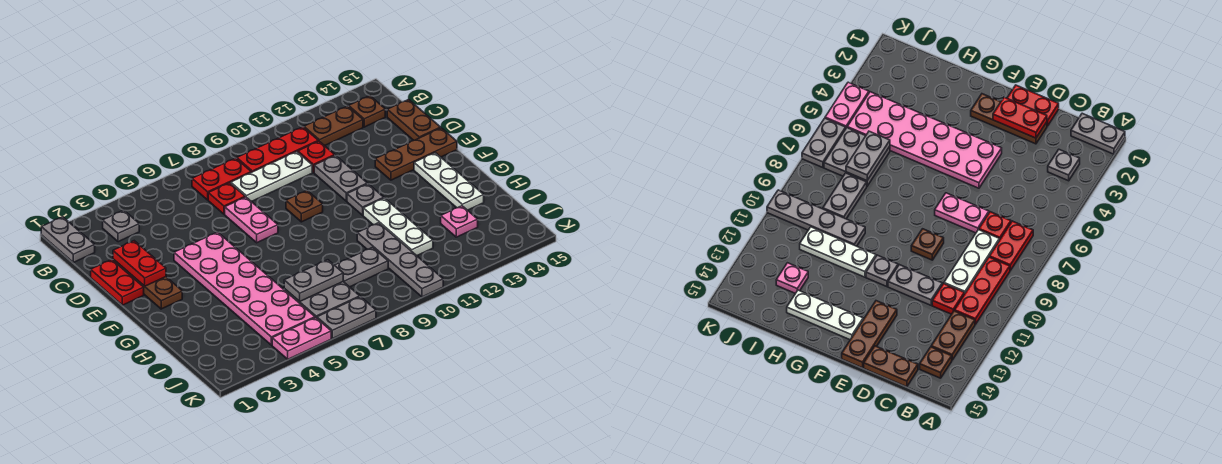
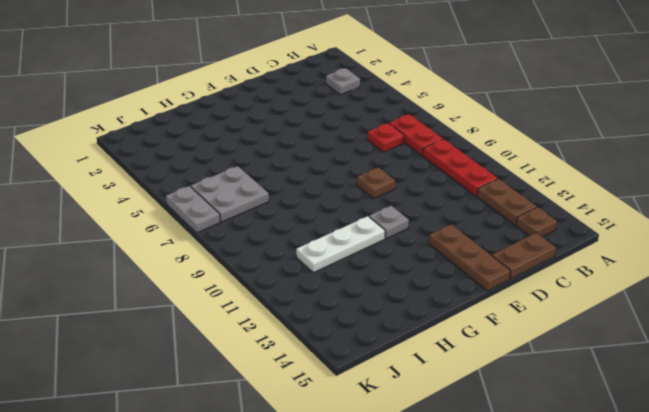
none -> grey plate A1:B1 level 1
none -> white plate C8:C10 level 1
none -> red plate C11 level 1

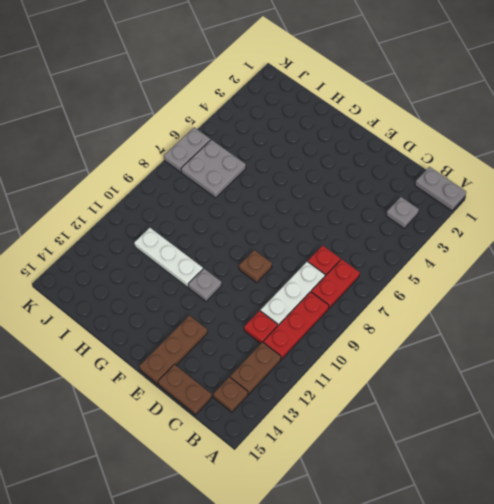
none -> red plate D1:E1 level 1
none -> brown plate D2:F2 level 1
none -> pink plate D7:E7 level 1

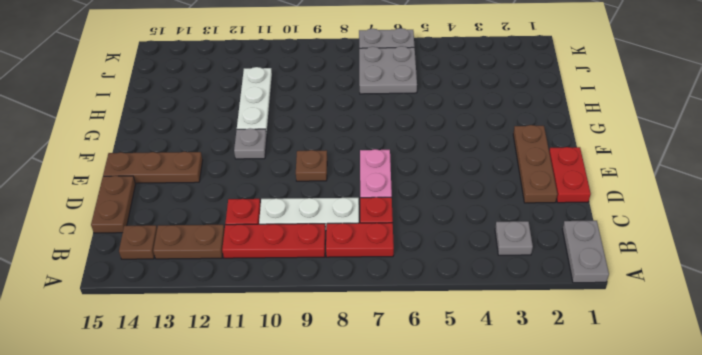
none -> grey plate D11:E11 level 1
none -> pink plate E4:J5 level 1
none -> white plate F14:H14 level 1

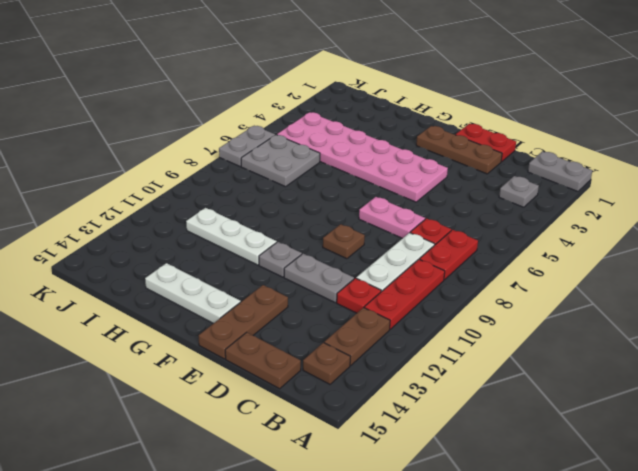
none -> grey plate H10:K10 level 1
none -> grey plate I8:I9 level 1
none -> pink plate I13 level 1

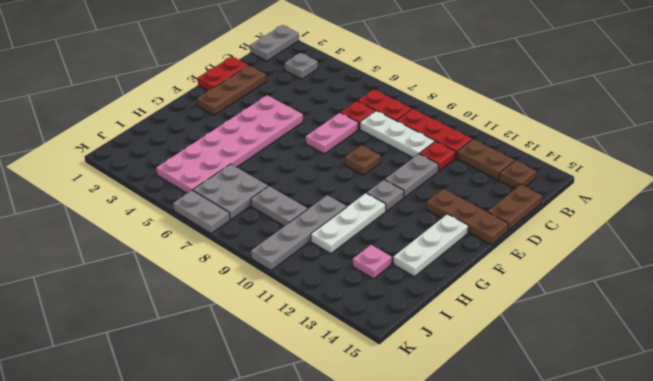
none -> pink plate K4:K5 level 1
none -> red plate D2:E2 level 2
none -> grey plate I6:I7 level 2

